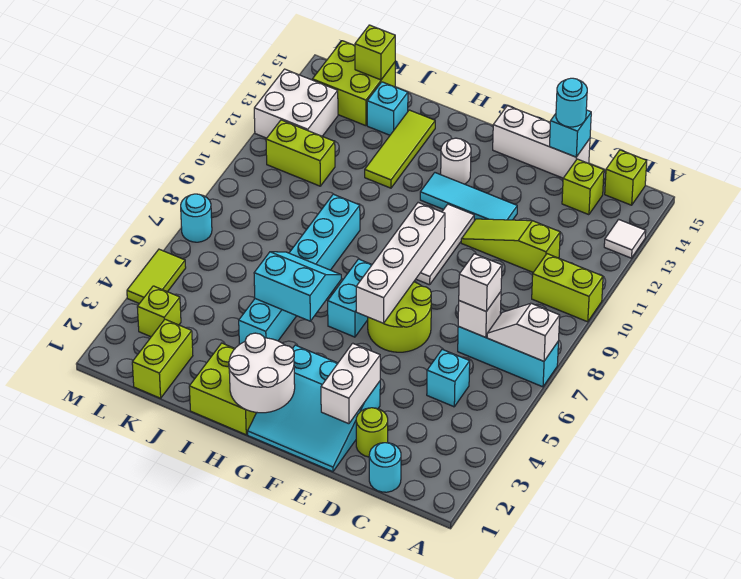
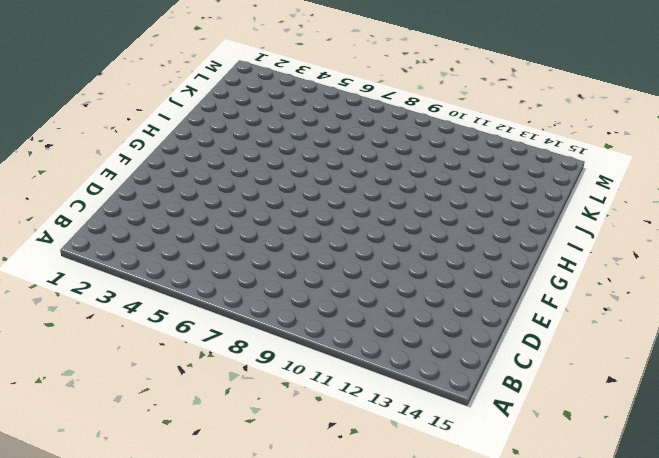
none -> cyan brick A7:C7 level 1
none -> lime brick A10:B10 level 1
none -> white tile A13 level 1
none -> lime brick B15 level 1

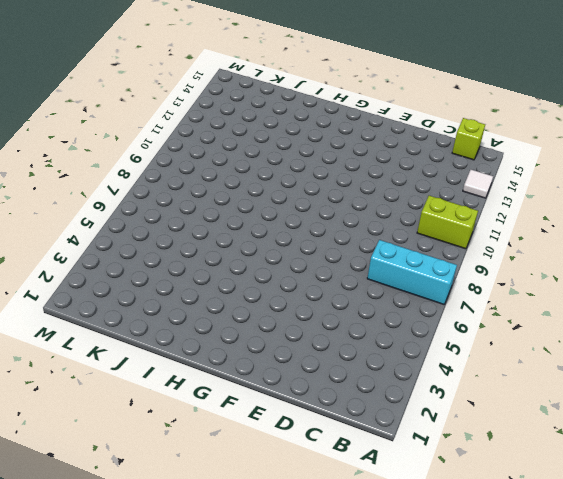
none -> cyan round brick C1 level 1
none -> cyan brick C5 level 1
none -> lime slope C11:E11 level 1 top C
none -> lime brick C14 level 1

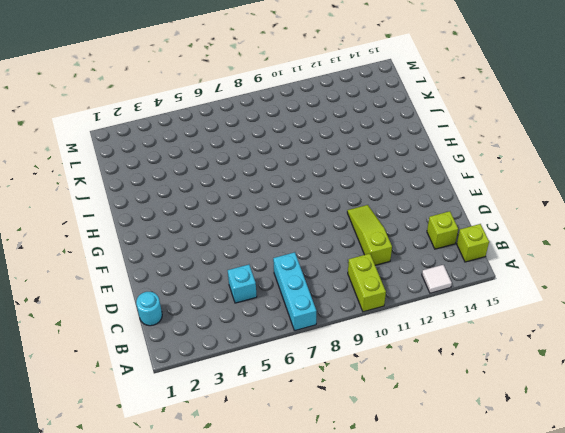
none -> lime round brick D2 level 1
none -> white brick D15:F15 level 1
none -> cyan slope E1:G3 level 1 top 3
none -> lime round brick E6:F7 level 1

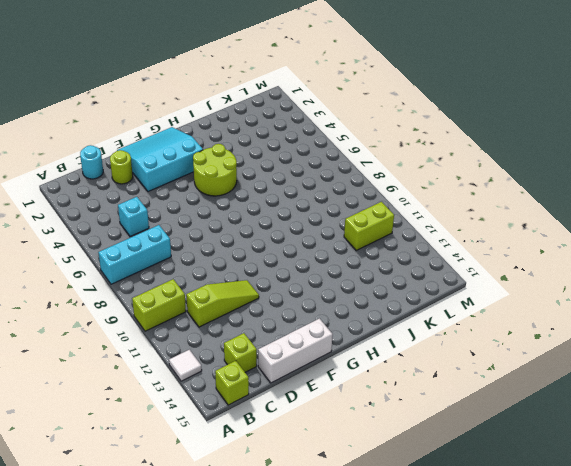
lime round brick G4:H5 level 1 -> lime round brick E6:F7 level 1
none -> cyan tile E12:G12 level 1
none -> white tile F9:F11 level 1
none -> cyan brick G6:G7 level 1
none -> white round brick G13 level 1

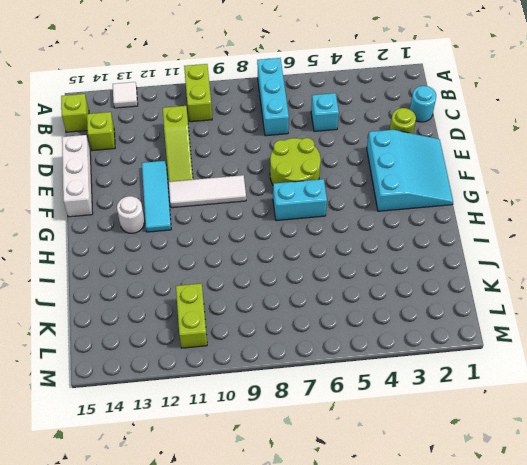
none -> lime brick H1:I2 level 1
none -> cyan brick I4:I9 level 1
none -> lime tile I12:I14 level 1
none -> cyan brick J14 level 1

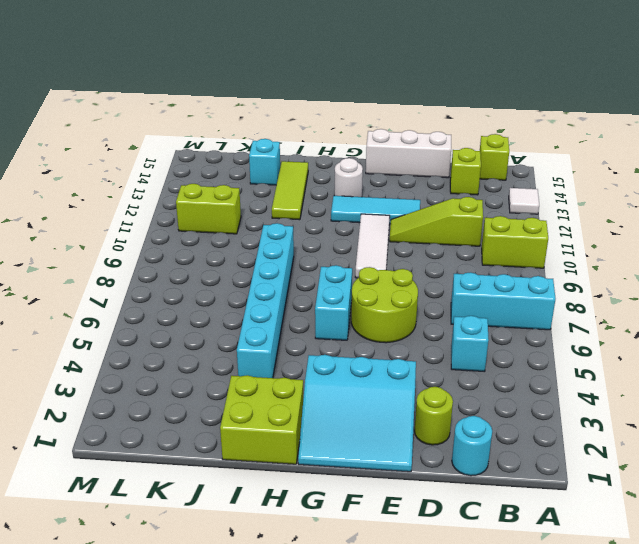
none -> lime brick K1:K2 level 1
none -> lime brick K14:L15 level 1
none -> lime brick L3 level 1
none -> white brick L12:M13 level 1

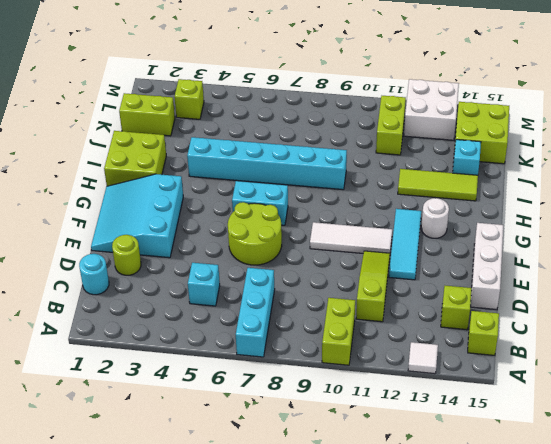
none -> lime tile M4:M5 level 1
none -> cyan round brick M7 level 1
none -> white slope A7:B7 level 2 top A
none -> white brick C7 level 2

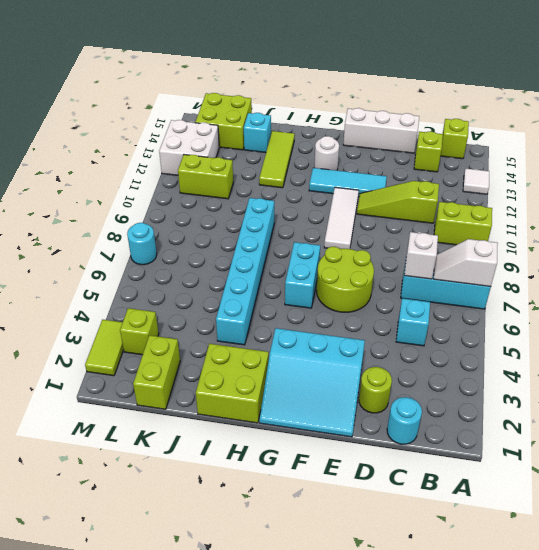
lime tile M2:M3 level 1 -> lime tile M4:M5 level 1
none -> cyan brick D15 level 2
none -> white brick E2:E3 level 2
none -> white brick F6:F9 level 2
none -> white round brick G1:H2 level 2

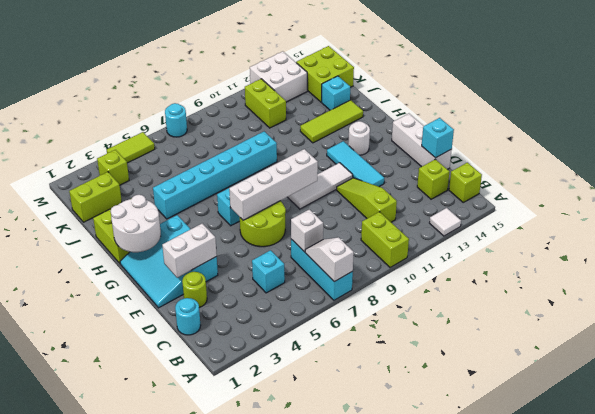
none -> cyan slope H5:I6 level 2 top 5
none -> lime brick K15 level 2
none -> white brick C7 level 3
none -> cyan round brick D15 level 3

